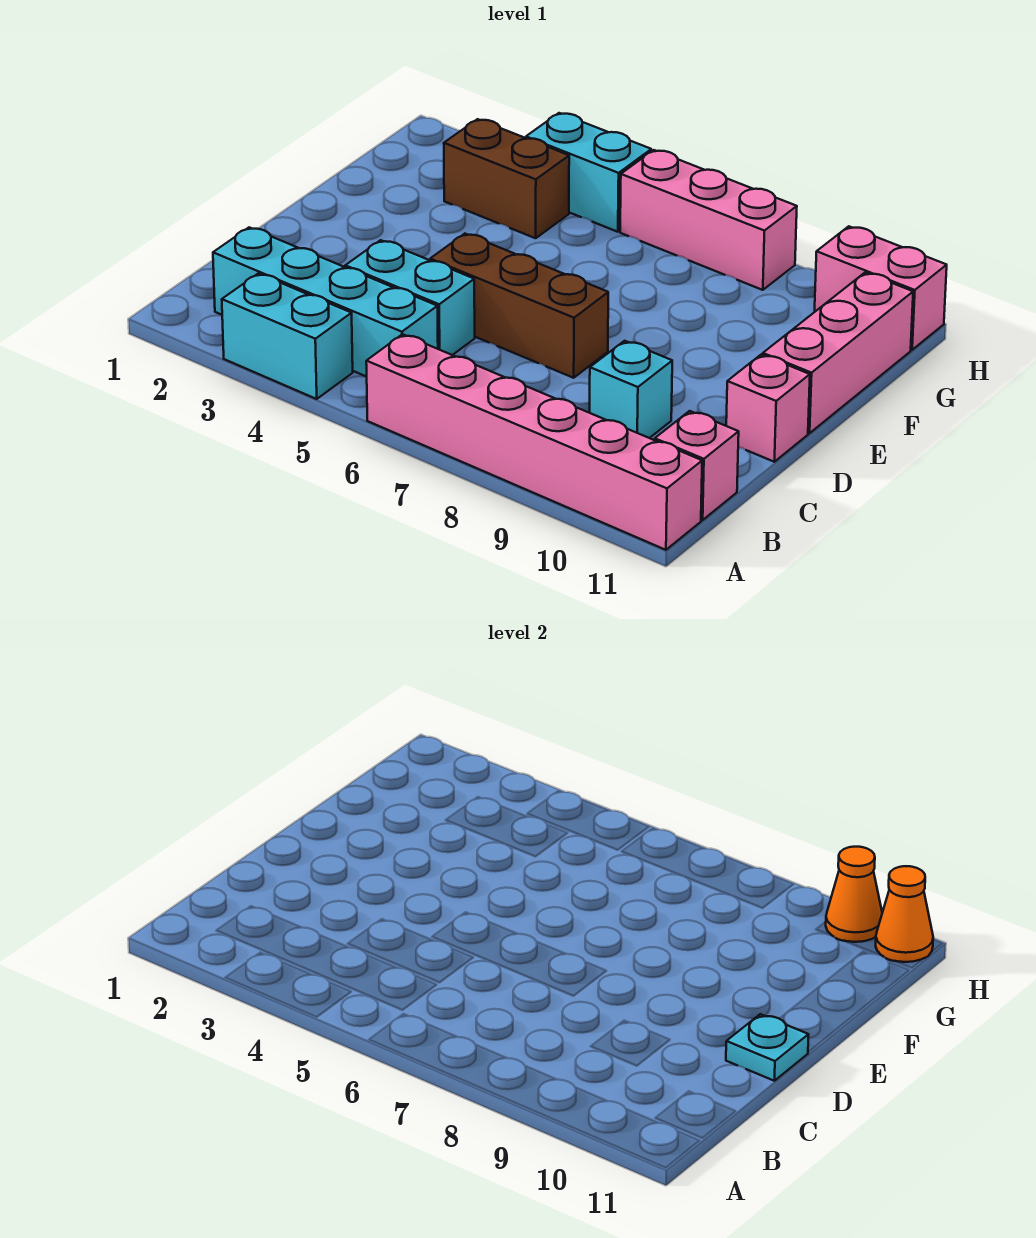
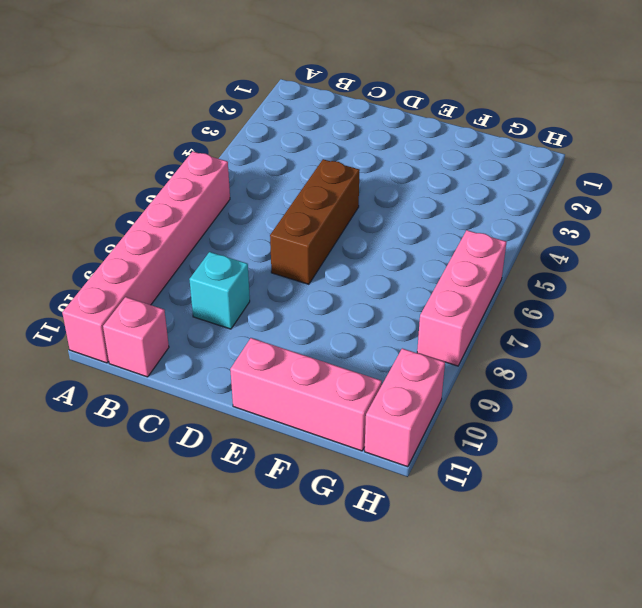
none -> cyan brick A3:A4 level 1
none -> cyan brick B2:B5 level 1
none -> cyan brick C4:C5 level 1

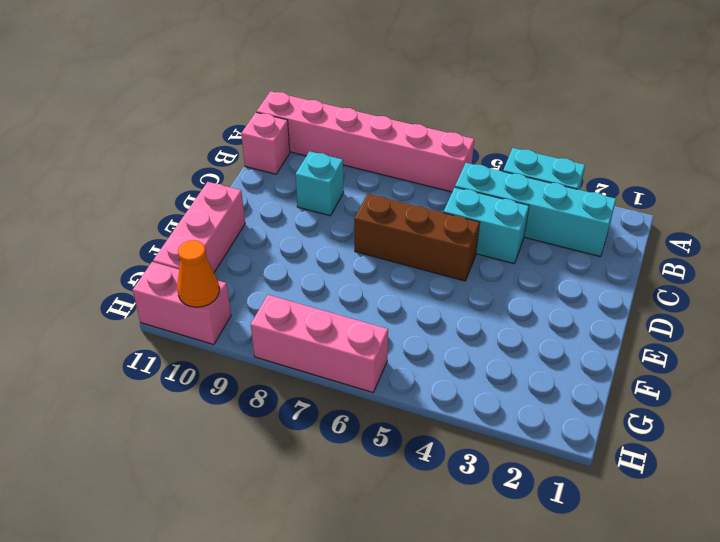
none -> pink brick D11 level 1
none -> brown brick G3:G4 level 1
none -> cyan brick H4:H5 level 1

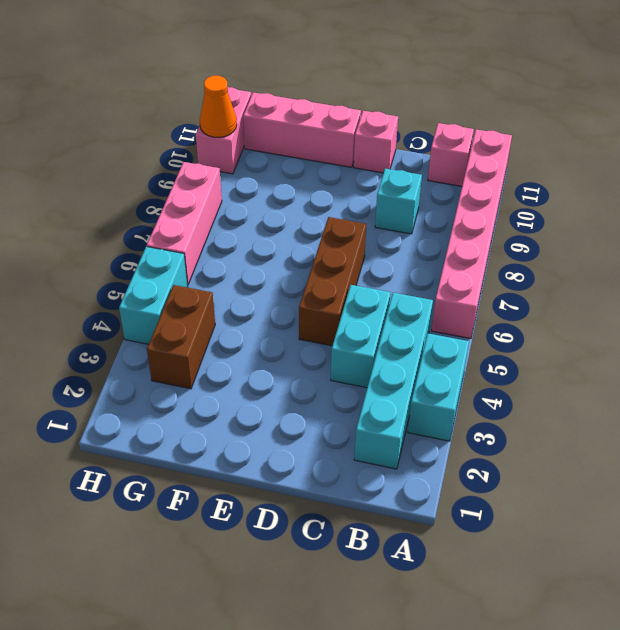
none -> cyan plate D11 level 2
none -> orange cone H11 level 2

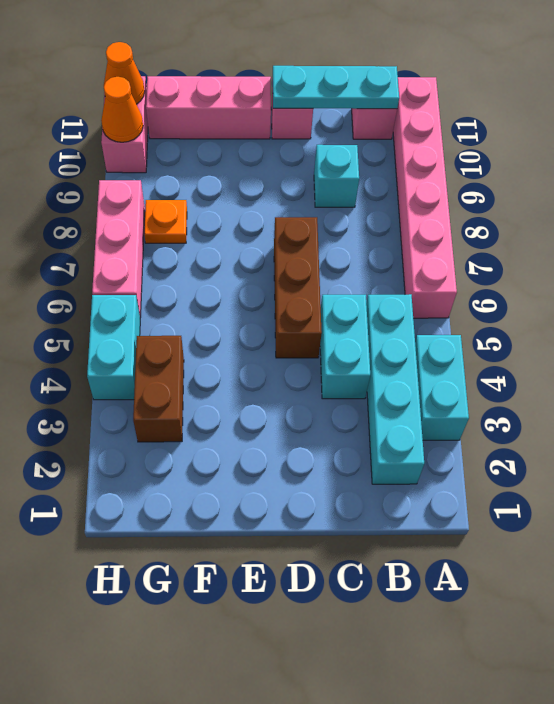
cyan plate B11:D11 level 2 -> cyan plate D11 level 2
orange plate G8 level 1 -> none

